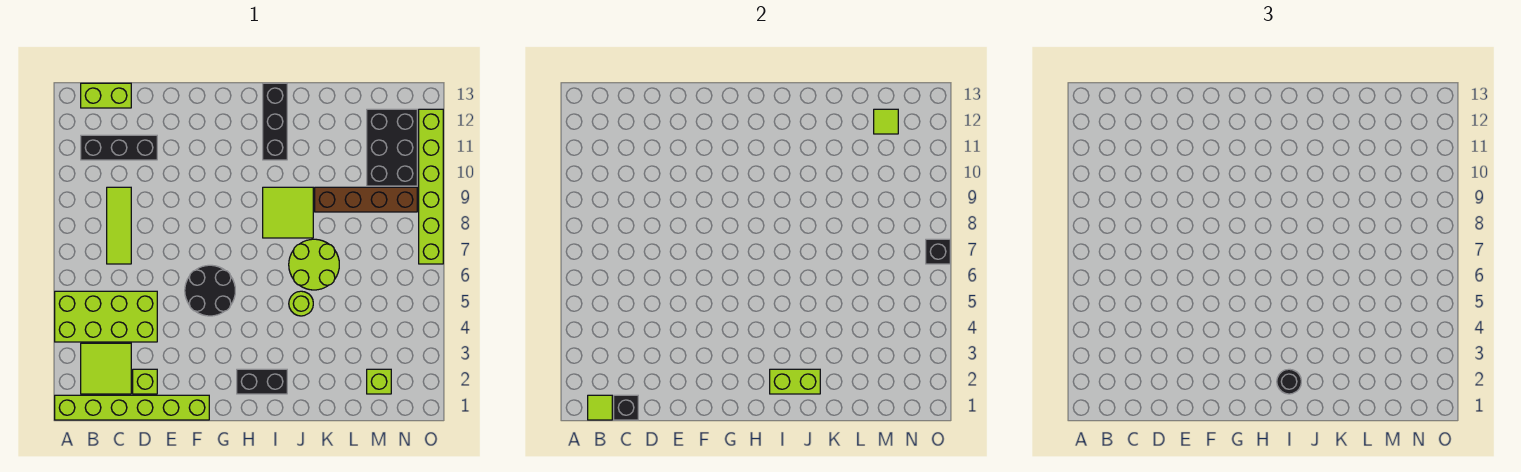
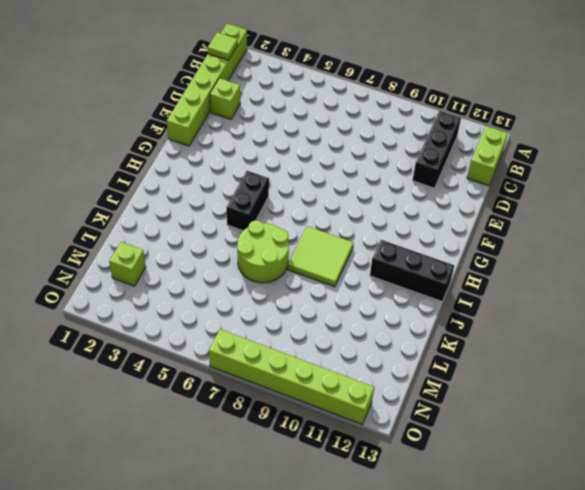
black brick H5:I5 level 1 -> black brick H2:I2 level 1
none -> lime brick A4:D5 level 1
none -> lime tile B2:C3 level 1
none -> lime tile C7:C9 level 1

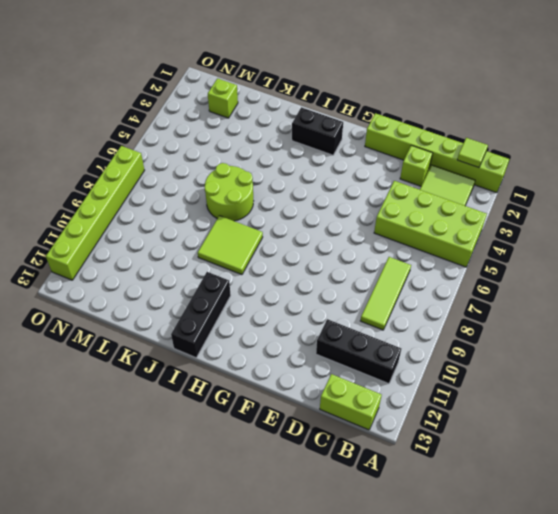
none -> black round brick F5:G6 level 1
none -> lime round brick J5 level 1
none -> brown brick K9:N9 level 1

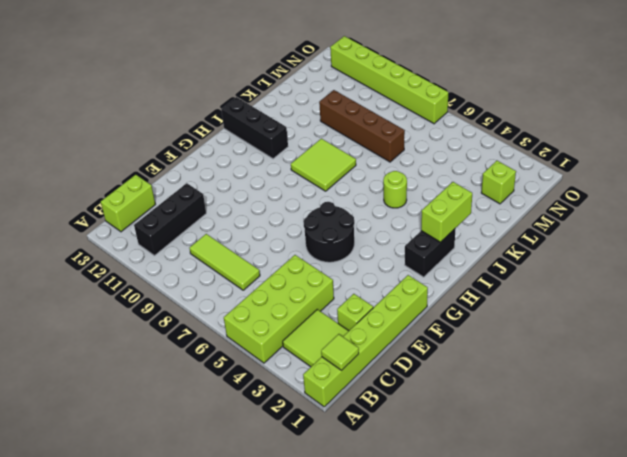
brown brick L7:L10 level 1 -> brown brick K9:N9 level 1
none -> lime round brick J6:K7 level 1
none -> black brick M10:N12 level 1
none -> black brick C1 level 2

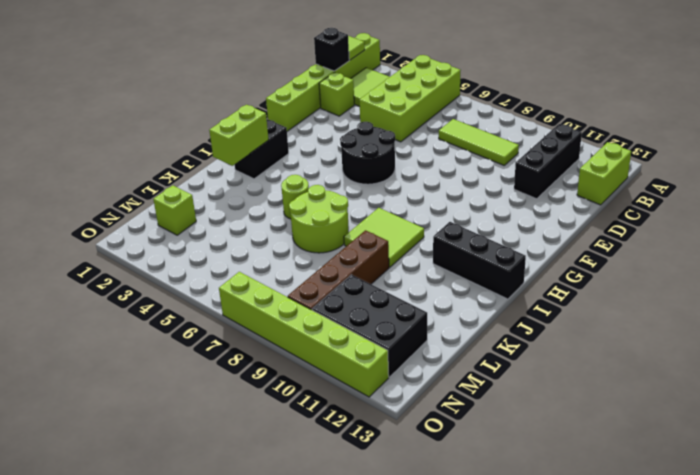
none -> lime tile M12 level 2
none -> black brick O7 level 2
none -> black round brick I2 level 3

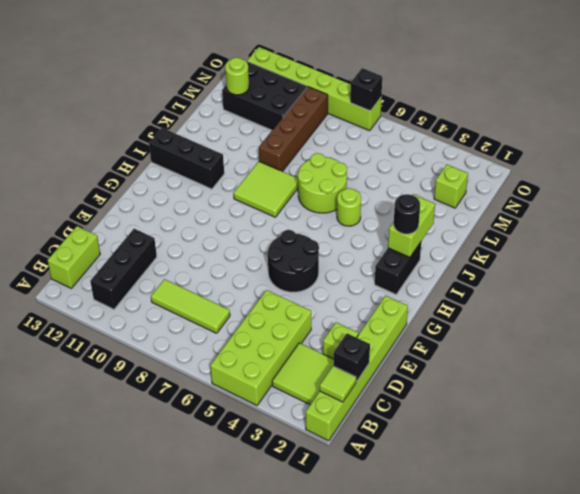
lime round brick M12 level 2 -> lime tile M12 level 2

